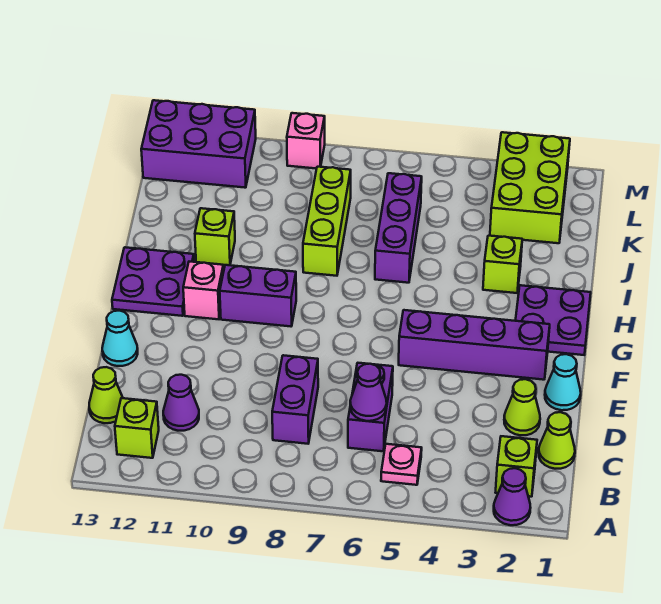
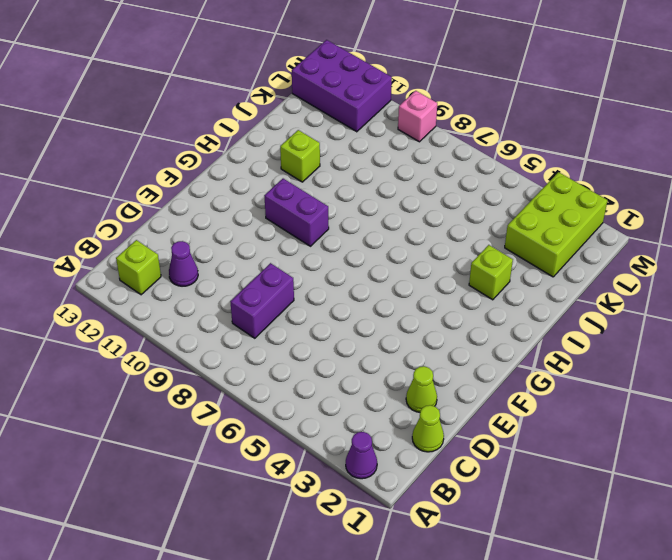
none -> lime brick B2 level 1
none -> pink plate B5 level 1
none -> purple brick C6:D6 level 1

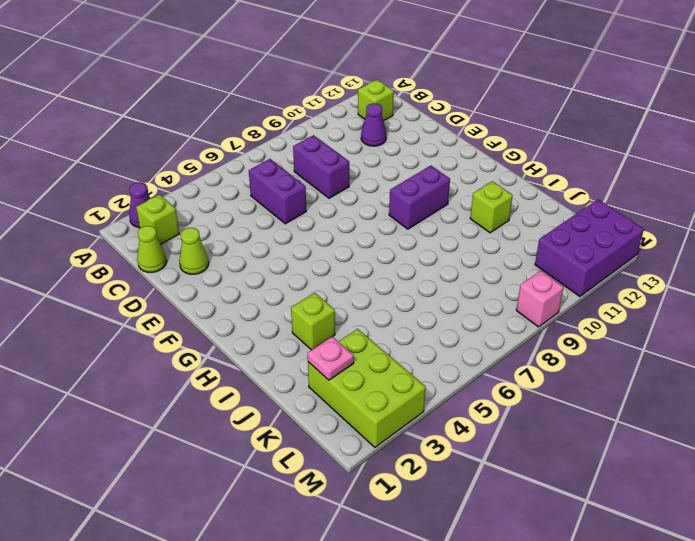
pink plate K2 level 2 -> pink plate B5 level 1
none -> lime cone C13 level 1
none -> cyan cone E1 level 1
none -> cyan cone E13 level 1

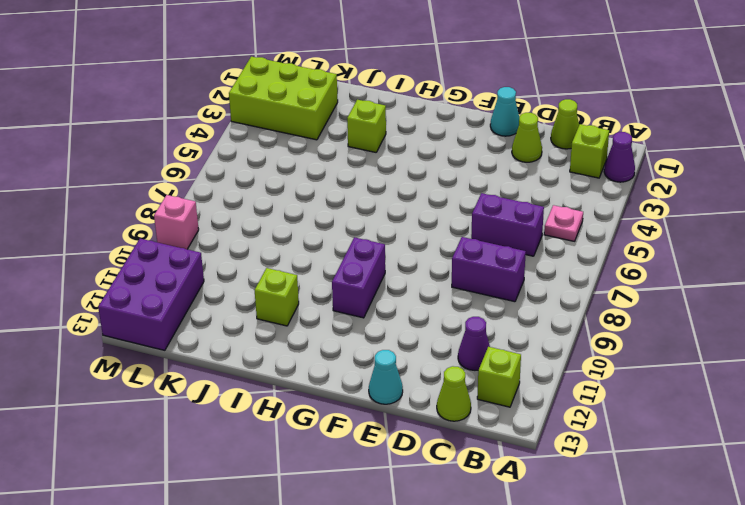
none -> purple brick F2:F5 level 1
none -> purple plate G1:H2 level 1
none -> pink brick G11 level 1

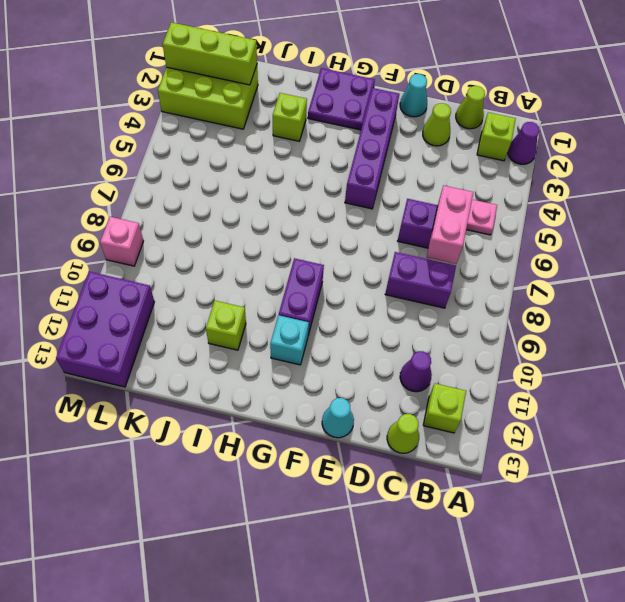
pink brick C6:C7 level 2 -> purple cone C6 level 2
cyan brick G11 level 1 -> pink brick G11 level 1
lime brick K2:M2 level 2 -> lime brick I8:K8 level 1
none -> purple plate G12:H13 level 1
none -> purple brick I6:K6 level 1

